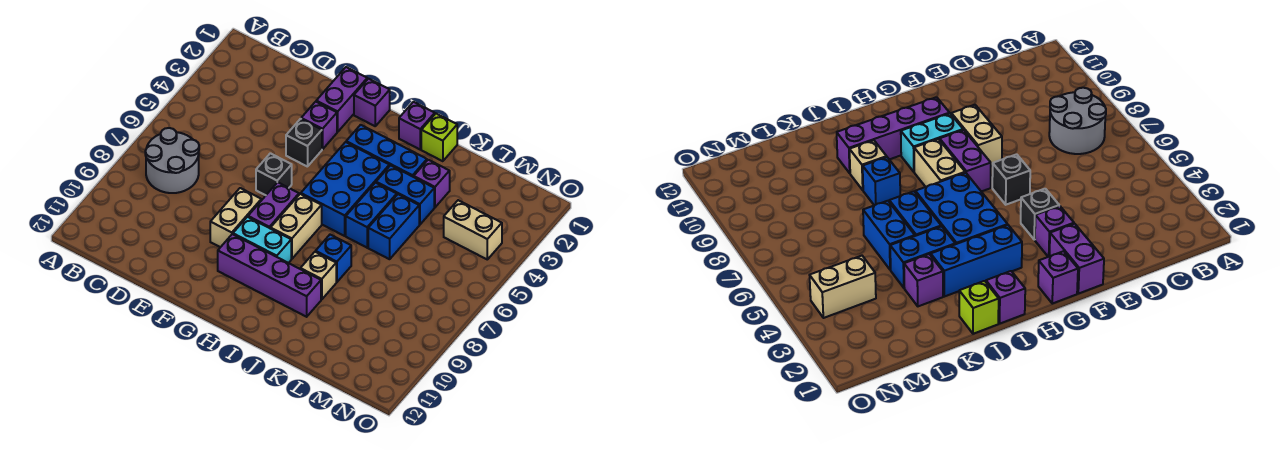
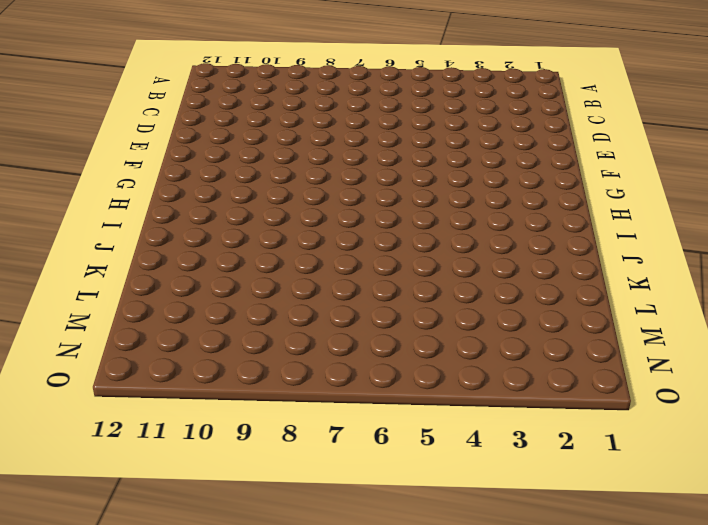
none -> grey round brick B7:C8 level 1
none -> purple brick F1:F2 level 1
none -> purple brick F3 level 1

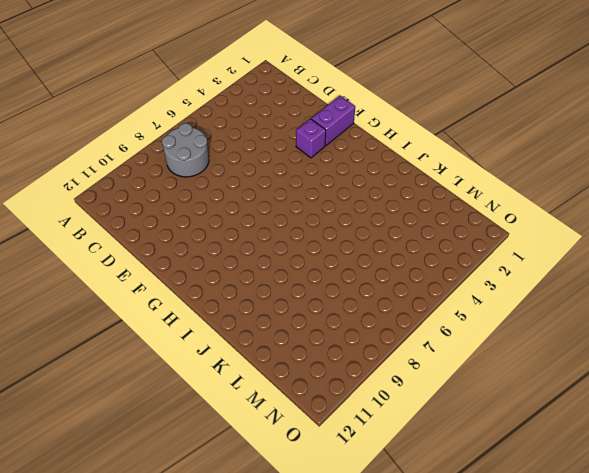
none -> black brick F4 level 1
none -> black brick F6 level 1
none -> tan brick F8:F9 level 1

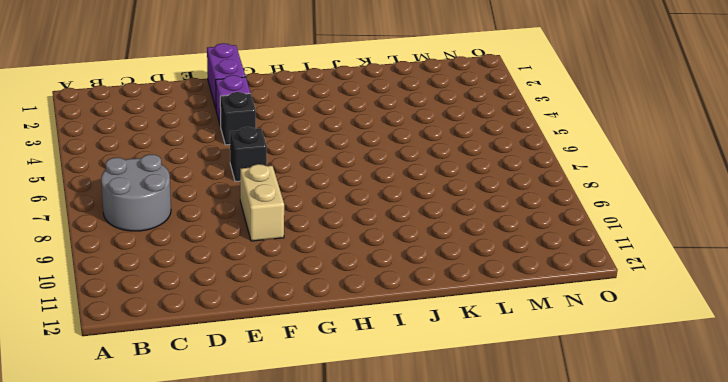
none -> purple brick G1 level 1
none -> purple brick G7:G8 level 1
none -> cyan brick G9:H9 level 1

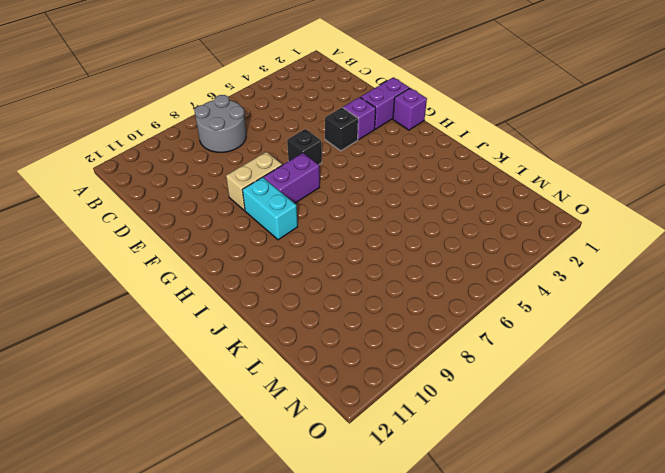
none -> purple brick G10:J10 level 1
none -> blue brick H3:J3 level 1
none -> blue brick H4:I6 level 1

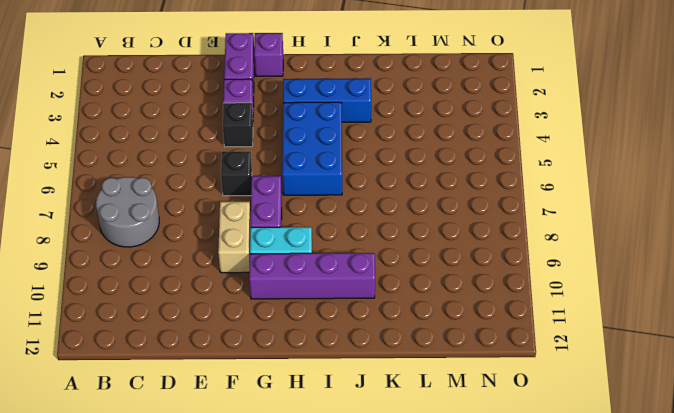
none -> tan brick H7:H8 level 1
none -> purple brick I1 level 1
none -> lime brick J1 level 1

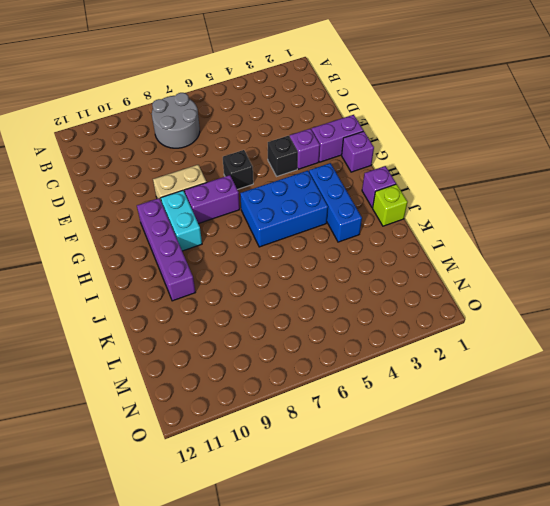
none -> tan brick H7:H8 level 1
none -> blue brick J4:K4 level 1
none -> blue brick J5:J6 level 1

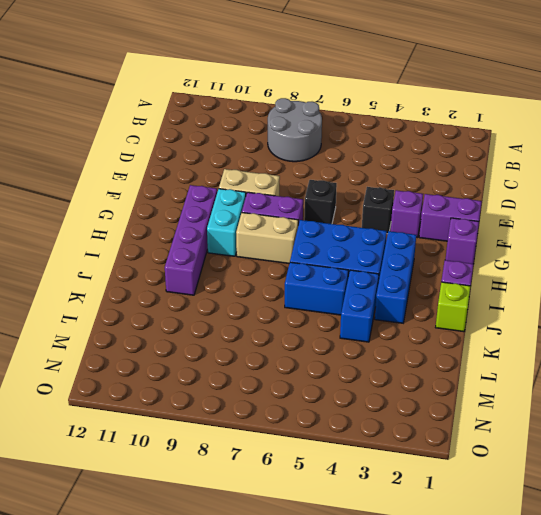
none -> blue brick J8 level 1
none -> tan brick J9 level 1
none -> purple brick K3 level 1

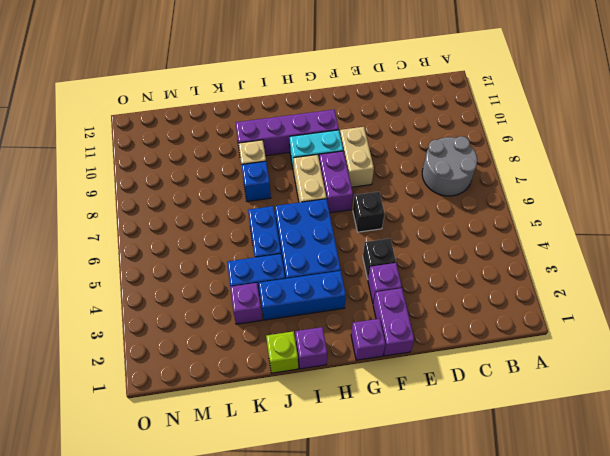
none -> blue brick K5:K6 level 1
none -> tan brick M4:N4 level 1

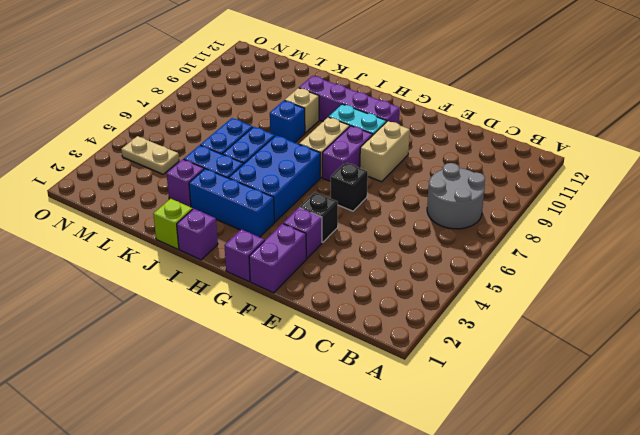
tan plate M4:N4 level 1 -> tan brick M4:N4 level 1

